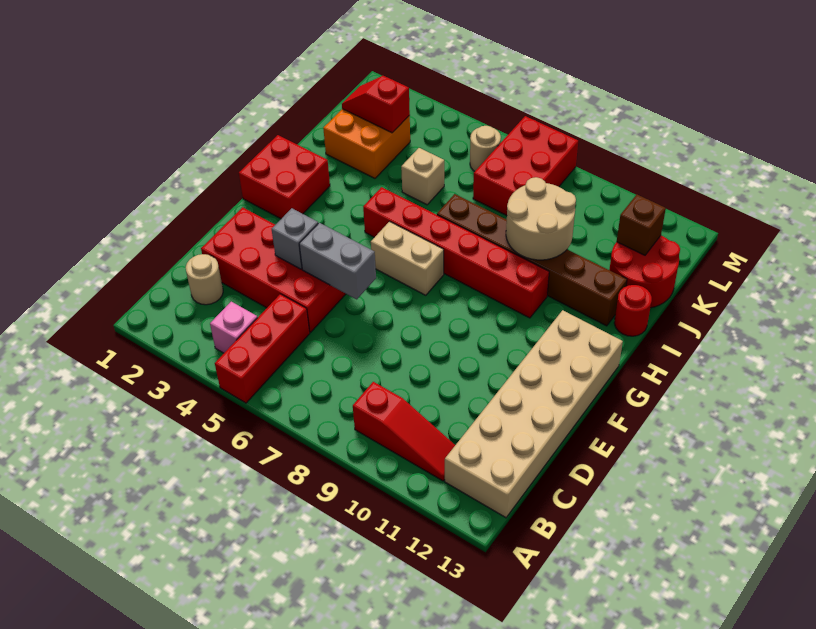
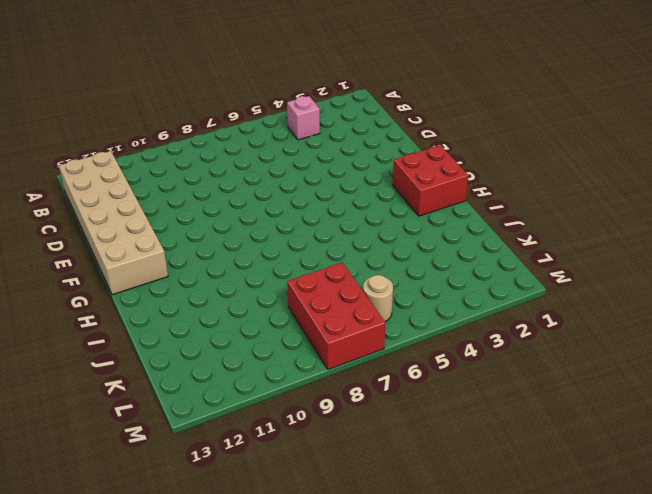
none -> red brick A5:C5 level 1
none -> red slope B9:B11 level 1 top 9
none -> tan round brick C2 level 1

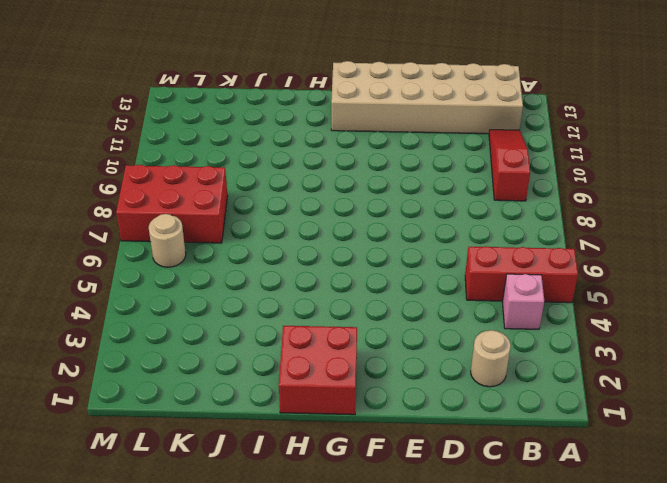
none -> red brick D2:E5 level 1
none -> tan brick G6:G7 level 1
none -> red brick H5:H10 level 1

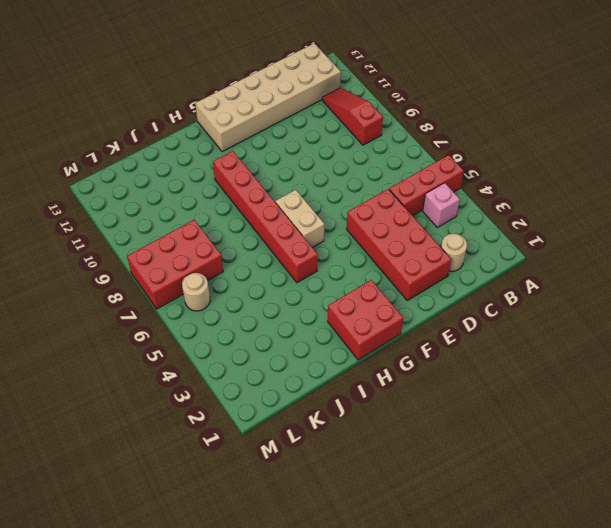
none -> brown brick I7:I12 level 1
none -> red round brick I13 level 1
none -> orange brick J2:K3 level 1

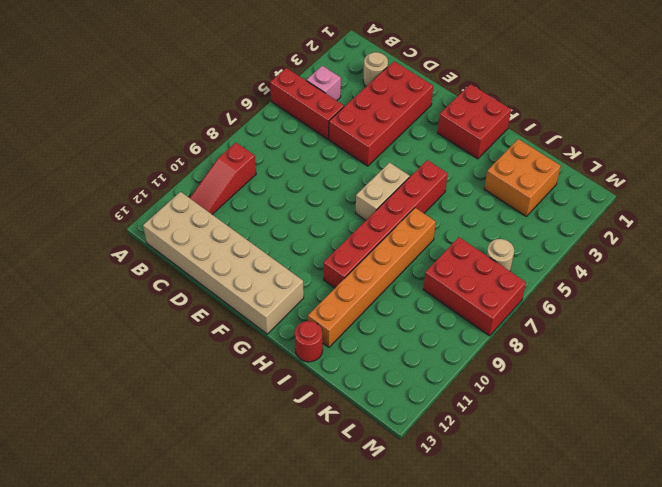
orange brick I7:I12 level 1 -> brown brick I7:I12 level 1
none -> tan brick J5 level 1
none -> red round brick J12:K13 level 1
none -> grey brick E4 level 2

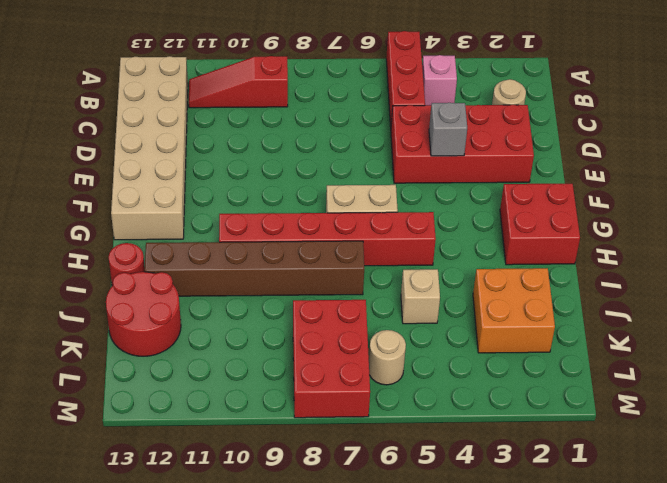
none -> grey brick E5:E6 level 2
none -> tan round brick I9:J10 level 2
none -> red slope K2:K3 level 2 top 3

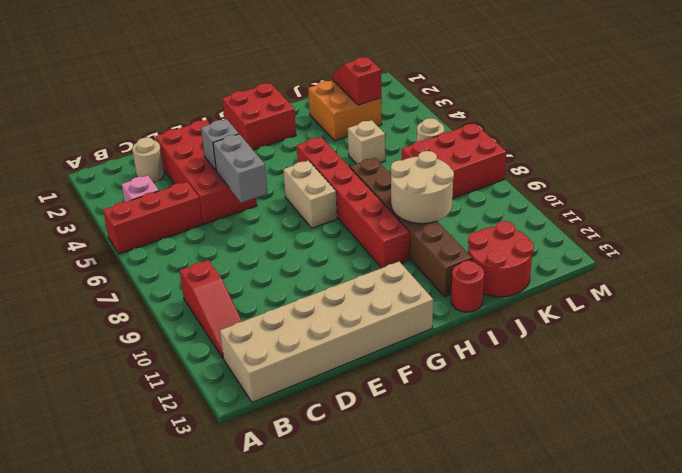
none -> brown brick K12 level 2

